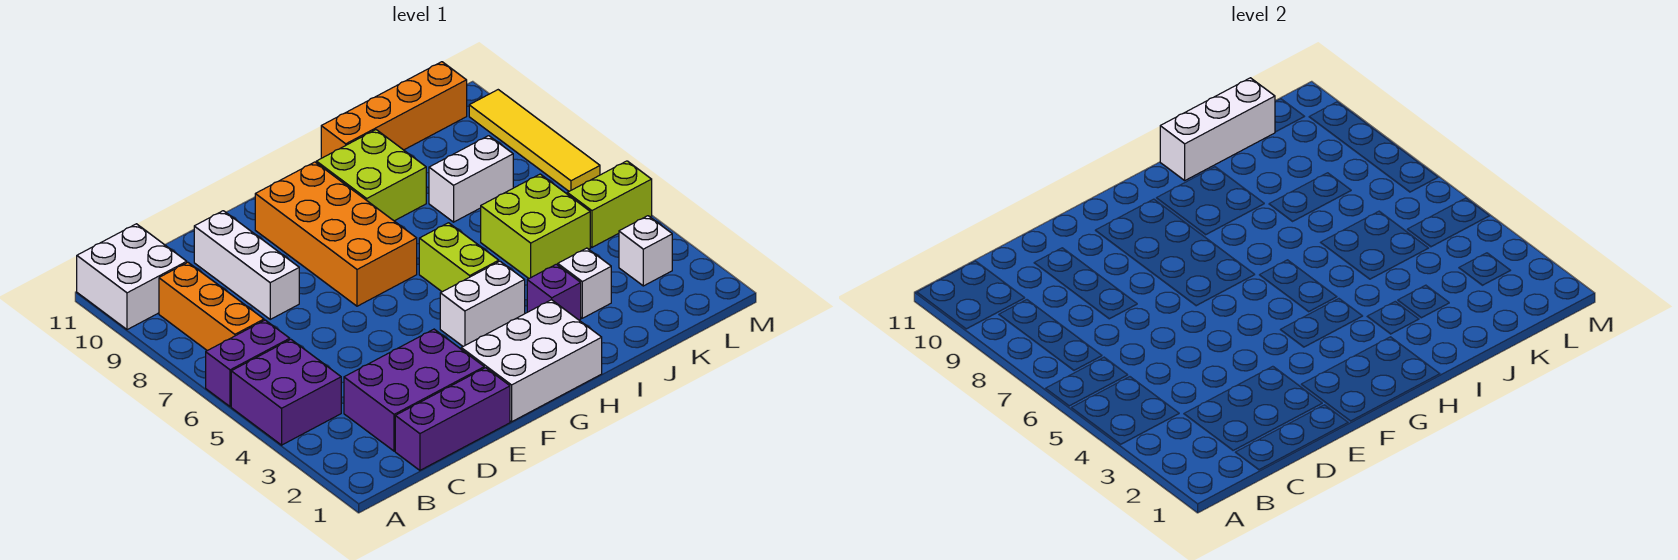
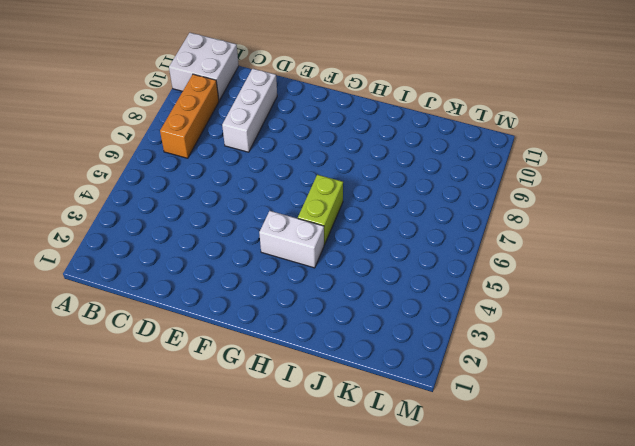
none -> purple brick A4:B5 level 1
none -> purple brick A6:B6 level 1
none -> purple brick C1:E1 level 1

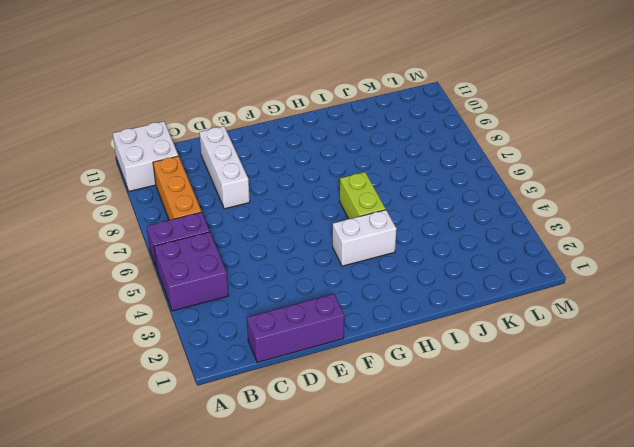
none -> purple brick C2:E3 level 1
none -> white brick F1:H2 level 1
none -> orange brick F7:G10 level 1

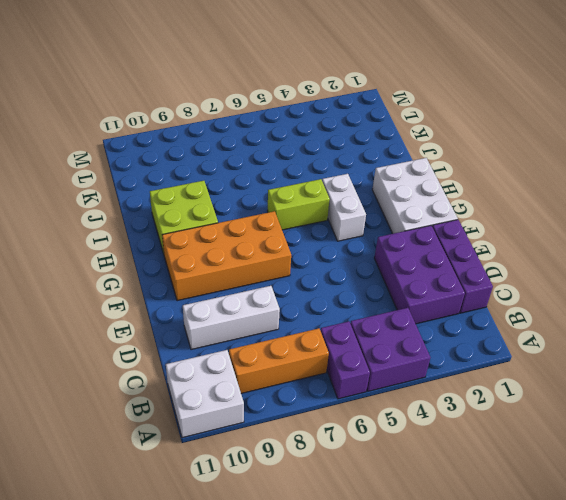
none -> purple brick I3 level 1
none -> orange brick I11:L11 level 1
none -> white brick J3 level 1

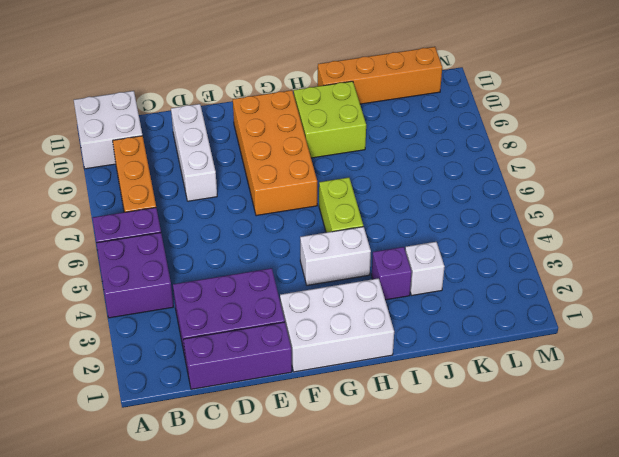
none -> lime brick J5:K6 level 1
none -> white brick J8:K8 level 1
none -> white brick L3 level 1

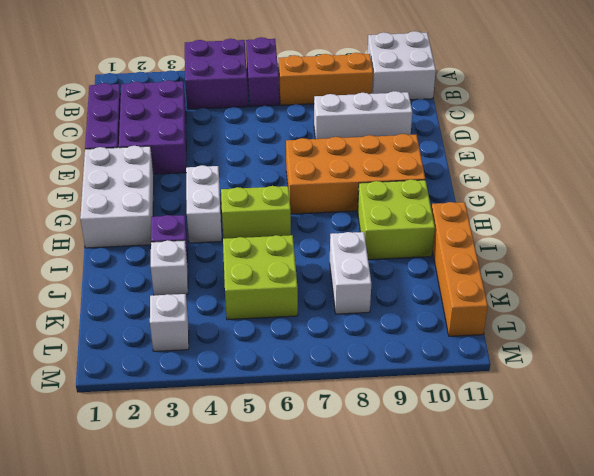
none -> lime brick L5:M5 level 1
none -> yellow tile M7:M10 level 1
none -> white brick I11:K11 level 2

